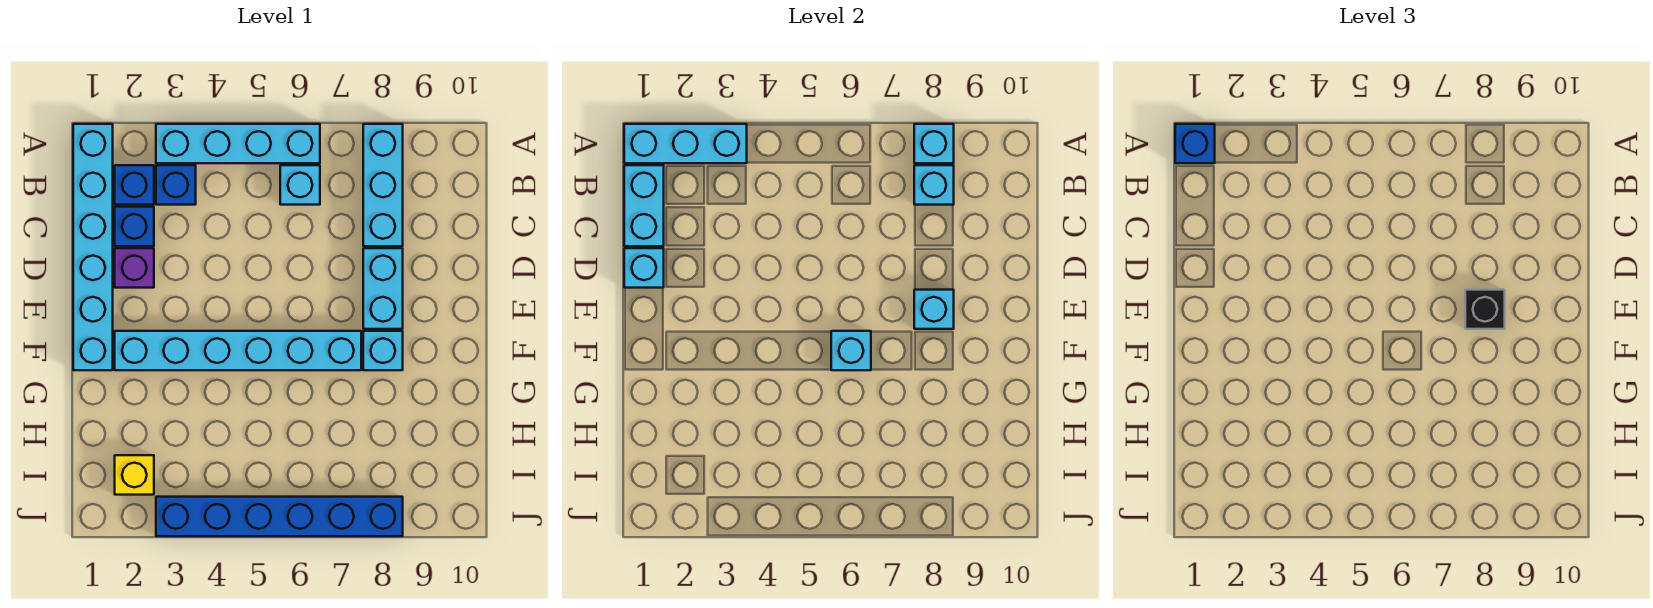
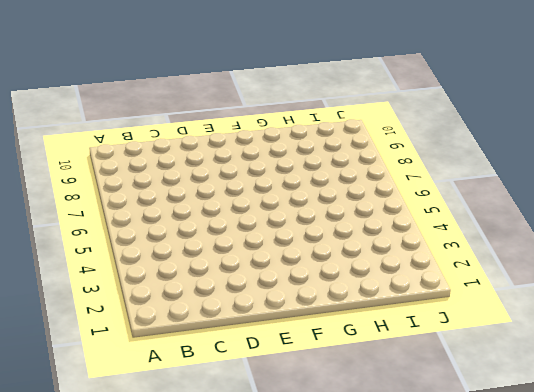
none -> cyan brick A1:F1 level 1
none -> cyan brick A3:A6 level 1
none -> cyan brick A8:C8 level 1

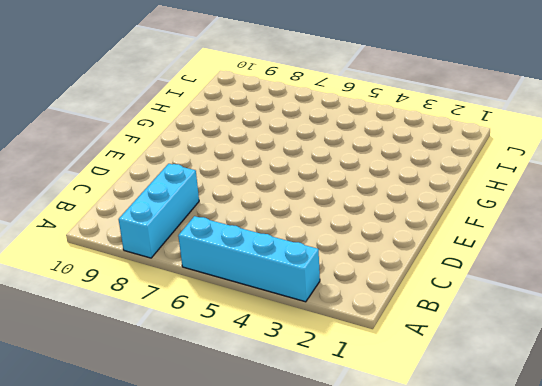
none -> cyan brick A1:F1 level 1
none -> blue brick B2 level 1
none -> blue brick B3 level 1

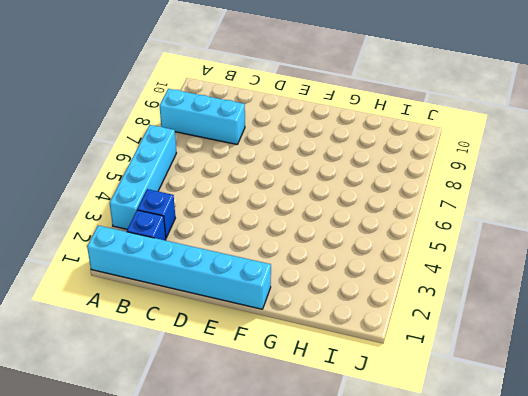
none -> cyan brick B6 level 1
none -> blue brick C2 level 1
none -> purple brick D2 level 1

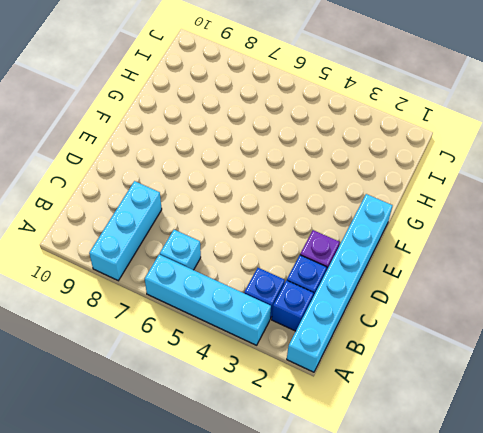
none -> cyan brick D8:E8 level 1
none -> cyan brick F2:F7 level 1
none -> cyan brick F8 level 1

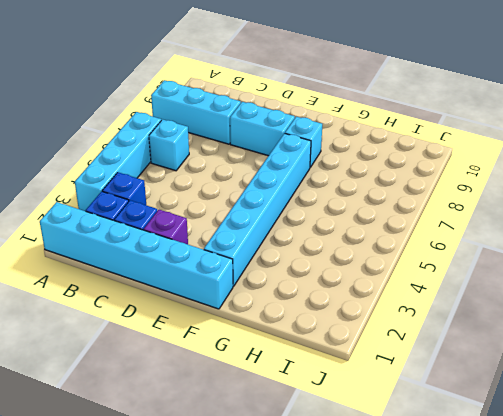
none -> yellow brick I2 level 1
none -> blue brick J3:J8 level 1
none -> cyan brick A1:A3 level 2

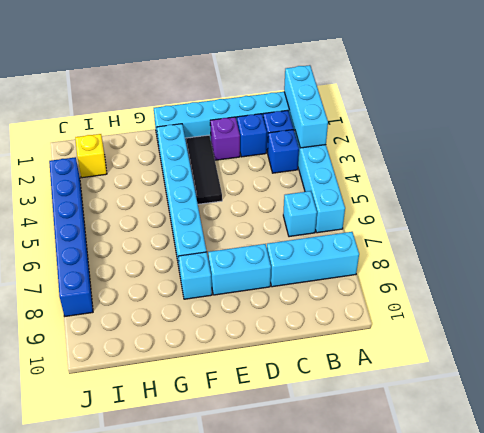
black tile E2:E4 level 1 -> none
none -> cyan brick A8 level 2
none -> cyan brick B1:C1 level 2
none -> cyan brick B8 level 2

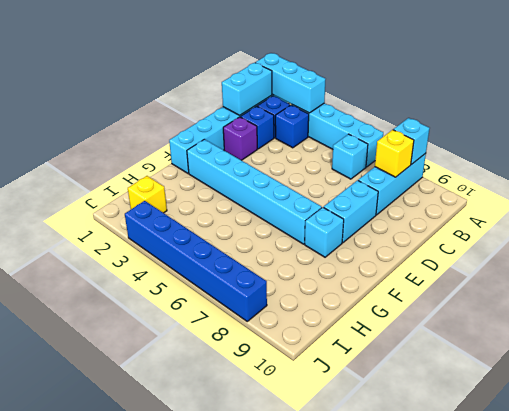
yellow brick B8 level 2 -> cyan brick B8 level 2
none -> cyan brick D1 level 2
none -> cyan brick E8 level 2
none -> cyan brick F6 level 2

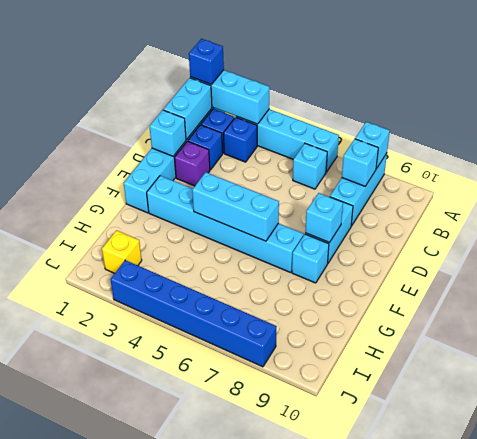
cyan brick F4:F6 level 2 -> cyan brick F6 level 2
none -> black brick E8 level 3

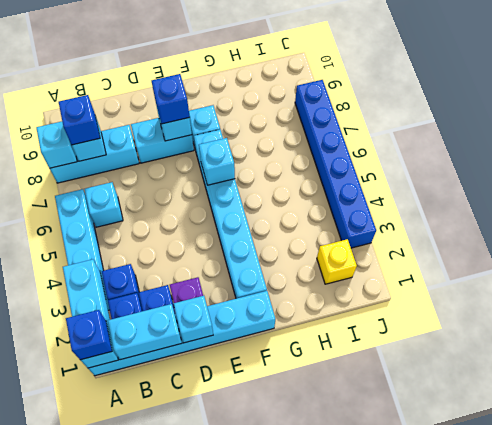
blue brick B8 level 3 -> none
blue brick E8 level 3 -> black brick E8 level 3

